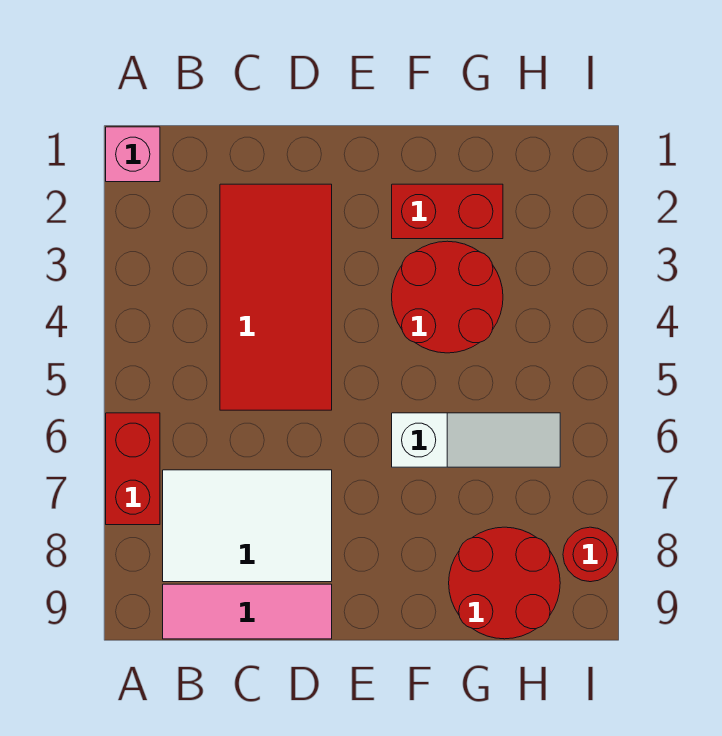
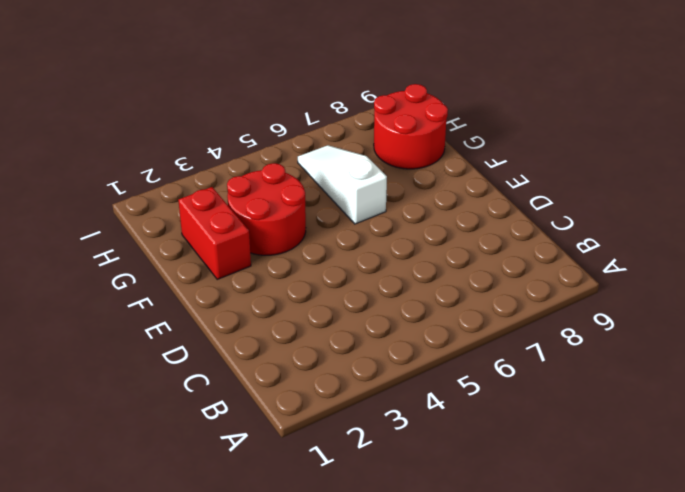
none -> pink brick A1 level 1
none -> red brick A6:A7 level 1

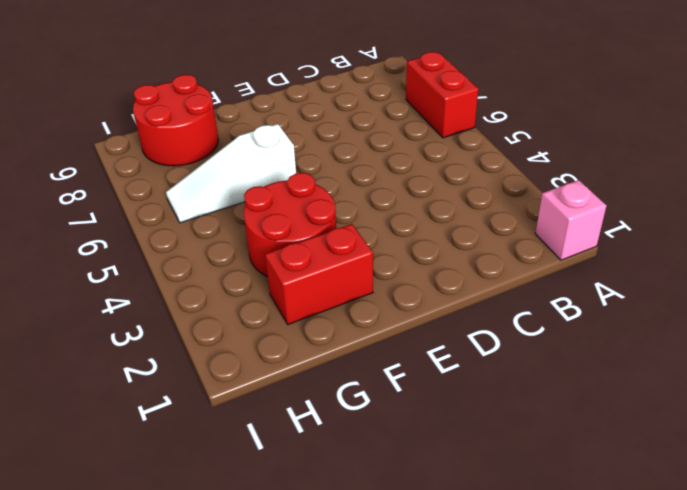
none -> white tile B7:D8 level 1
none -> pink tile B9:D9 level 1

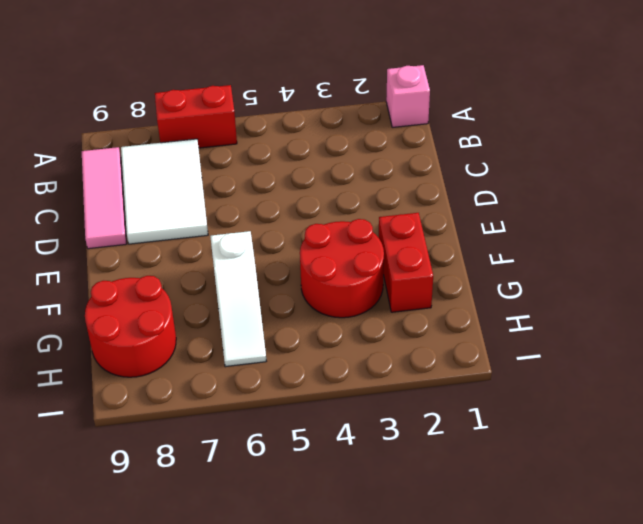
none -> red tile C2:D5 level 1
none -> red round brick I8 level 1

